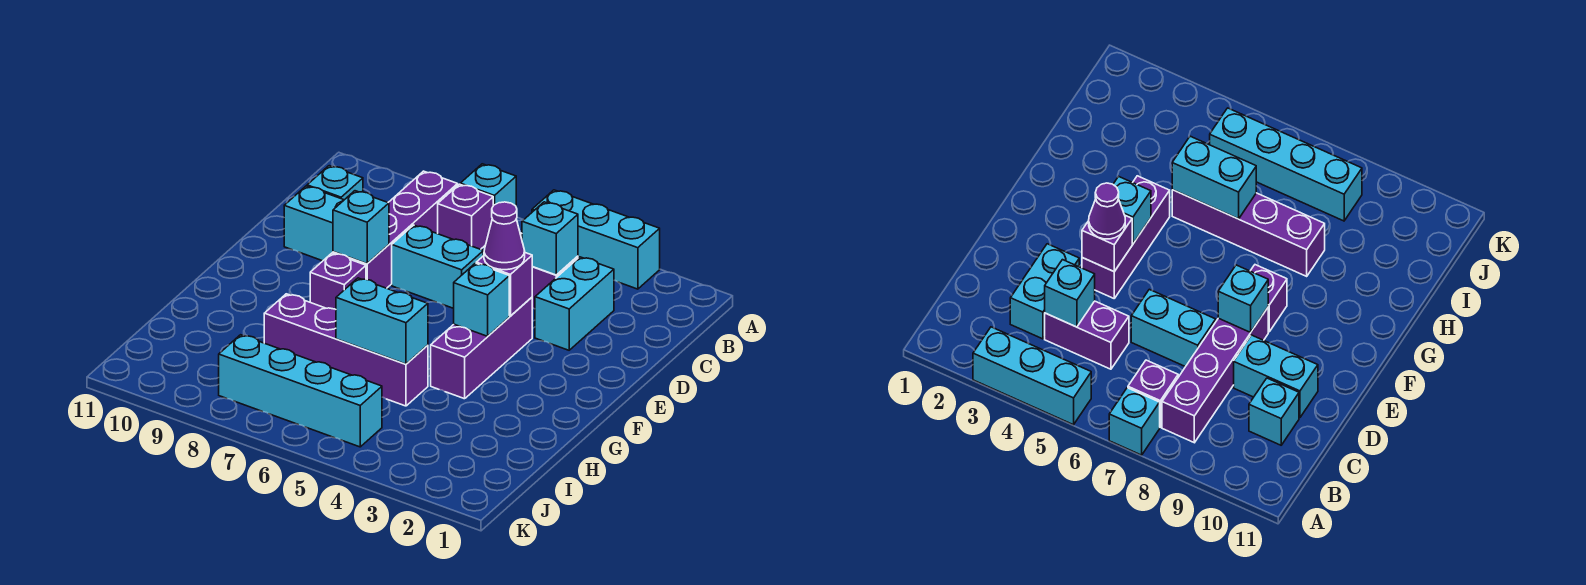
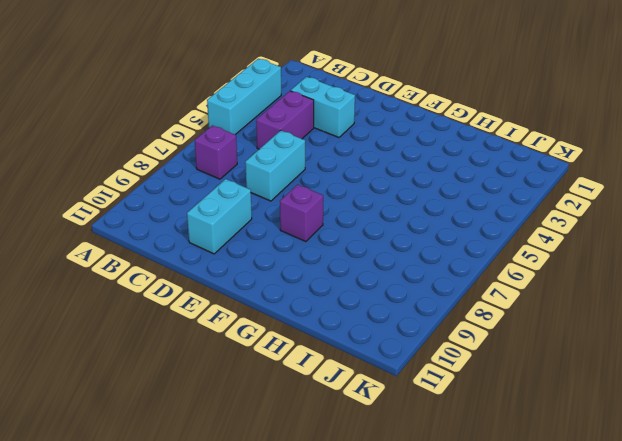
none -> cyan brick A7 level 1
none -> purple brick B8:E8 level 1
none -> cyan brick C10 level 1

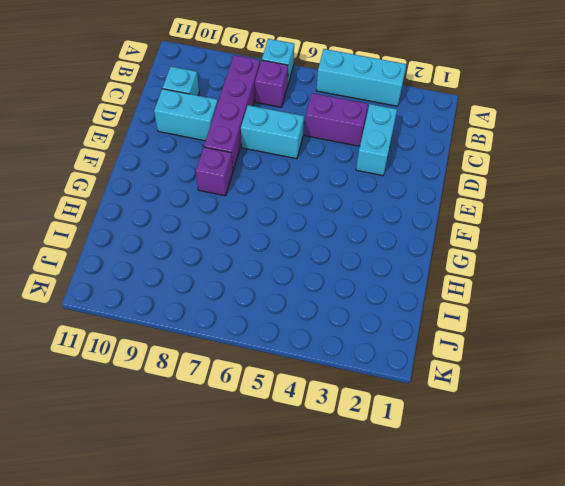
none -> purple brick E4:G4 level 1
none -> purple brick H5:H8 level 1
none -> cyan brick J5:J8 level 1

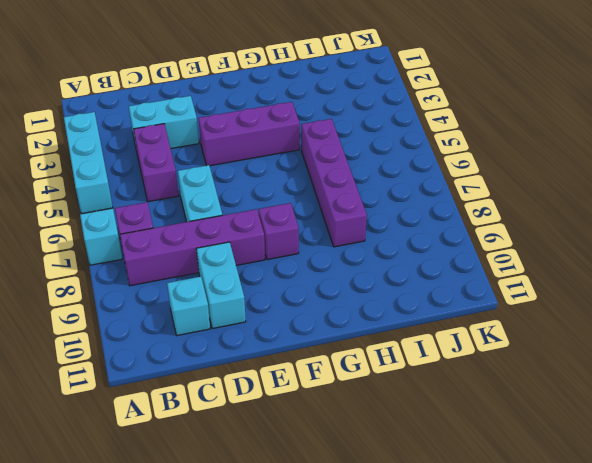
none -> cyan brick J5:J8 level 1
none -> cyan brick C4 level 2
none -> purple brick E4 level 2

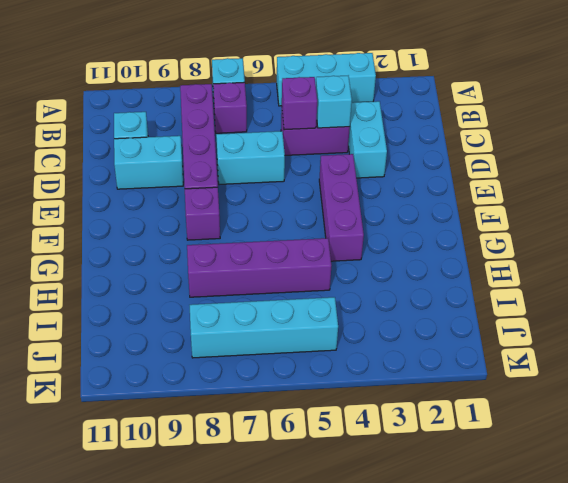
purple brick C5 level 2 -> purple brick E4 level 2
none -> cyan brick E8 level 2
none -> cyan brick F4 level 2
none -> cyan brick H5:H6 level 2

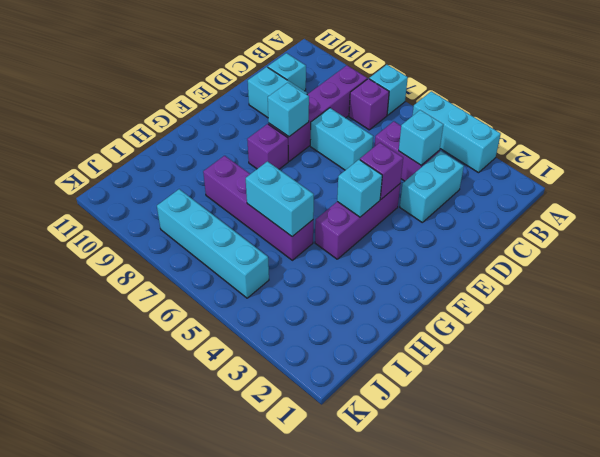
none -> purple cone E4 level 3

